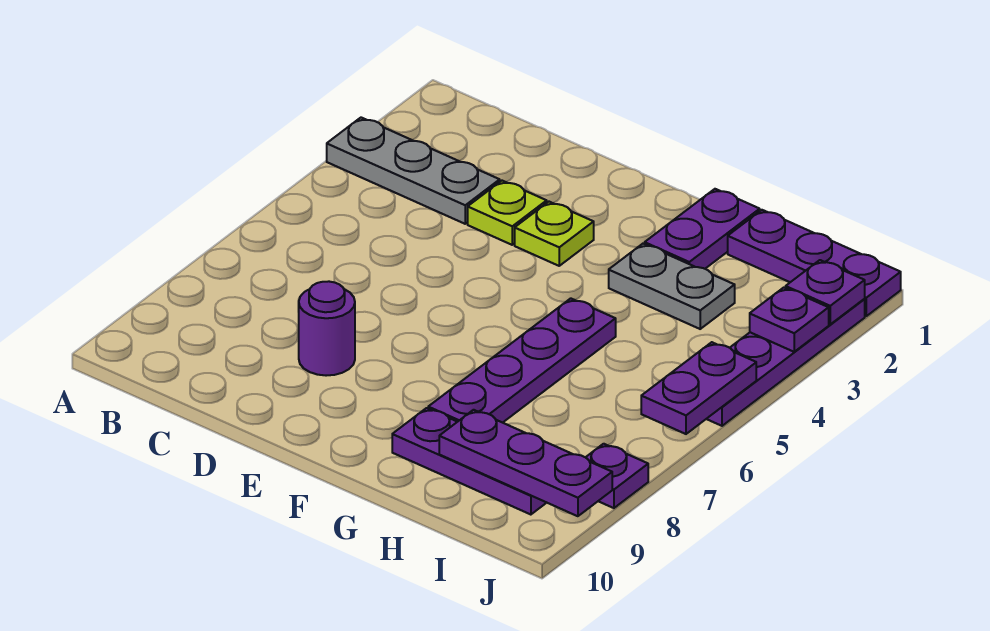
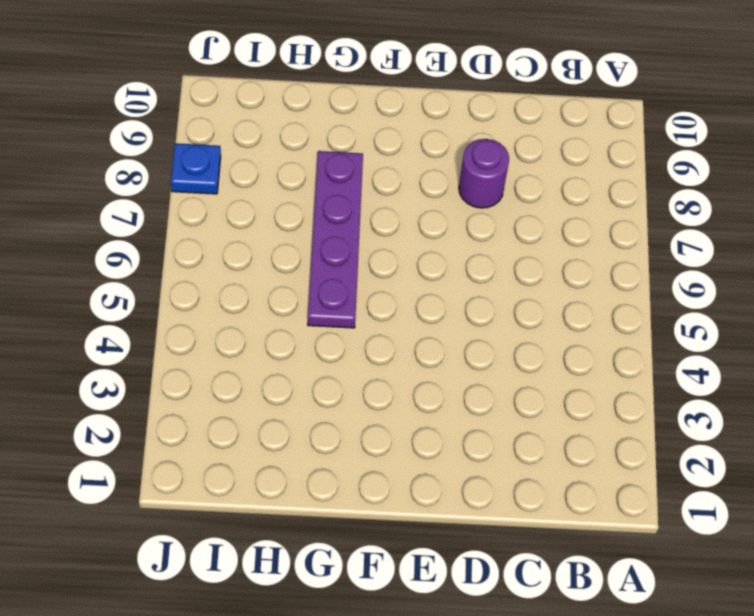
blue plate J8 level 1 -> purple plate J8 level 1
none -> grey plate A3:C3 level 1
none -> lime plate D3 level 1
none -> lime plate E3 level 1

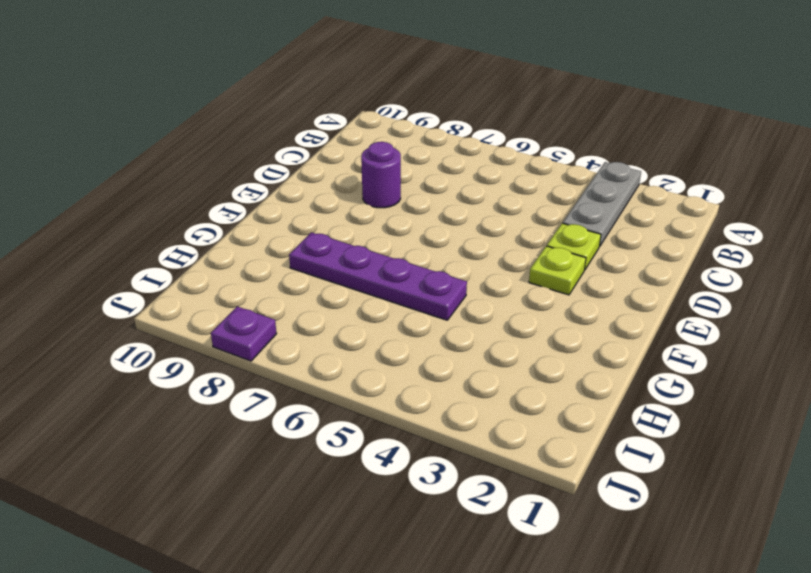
none -> purple plate G1:G2 level 1
none -> grey plate G3:H3 level 1
none -> purple plate G9:I9 level 1

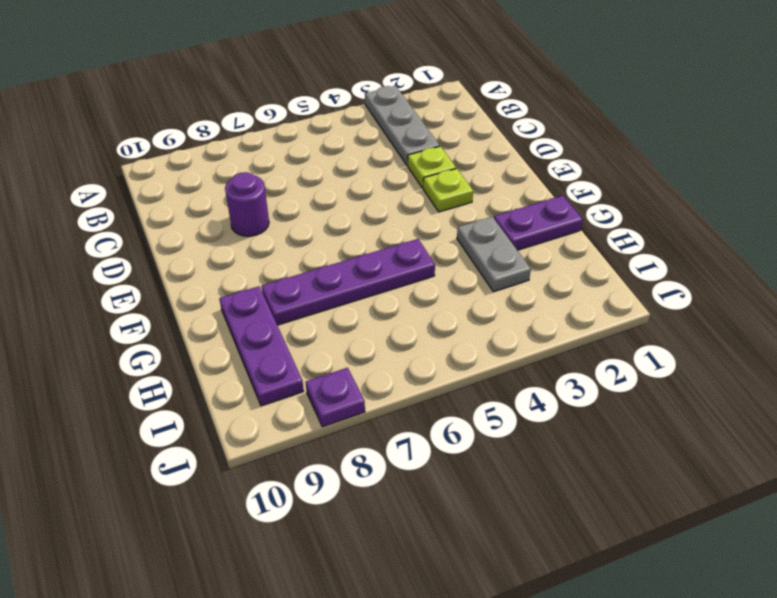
none -> purple plate H1:J1 level 1
none -> purple plate J2:J5 level 1
none -> purple plate H9:J9 level 2

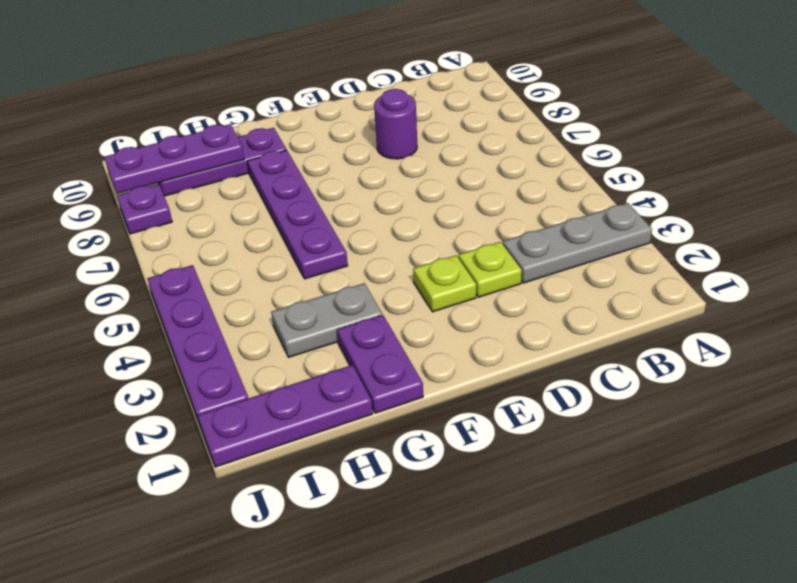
none -> purple plate J2 level 2
none -> purple plate J3 level 2
none -> purple plate J5:J6 level 2

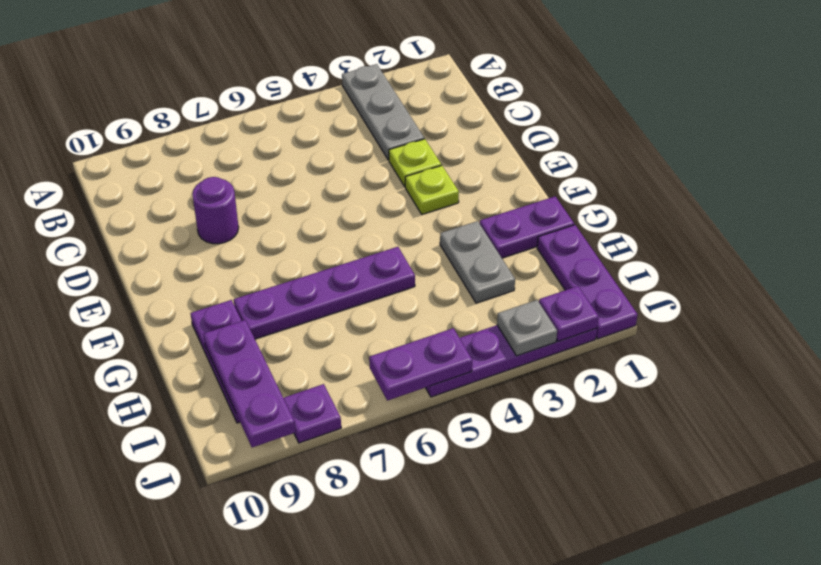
grey plate J3 level 2 -> purple plate J3 level 2

